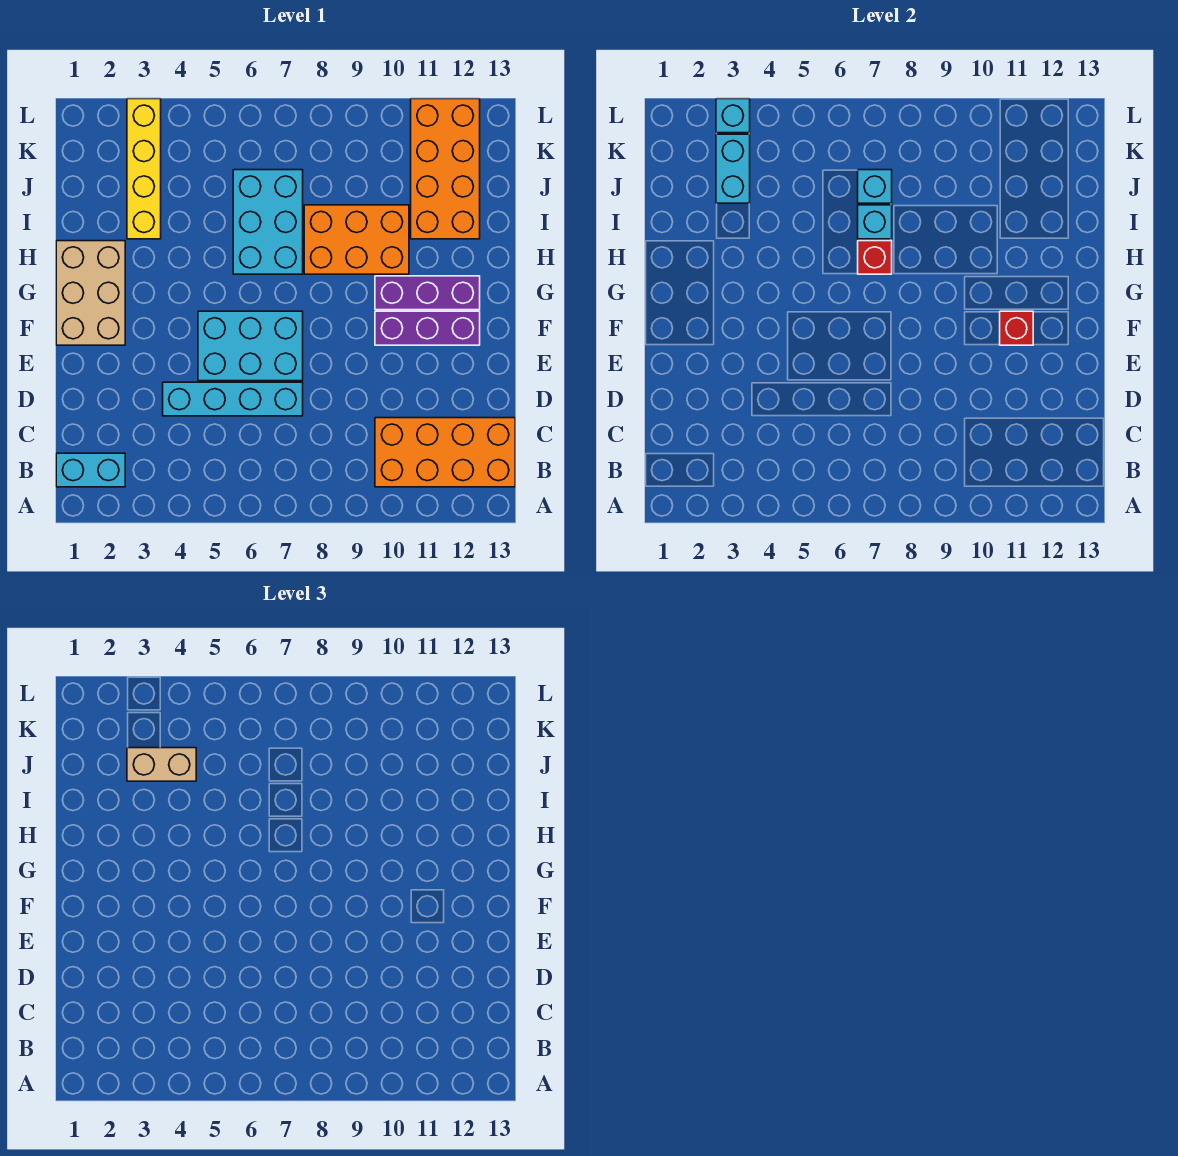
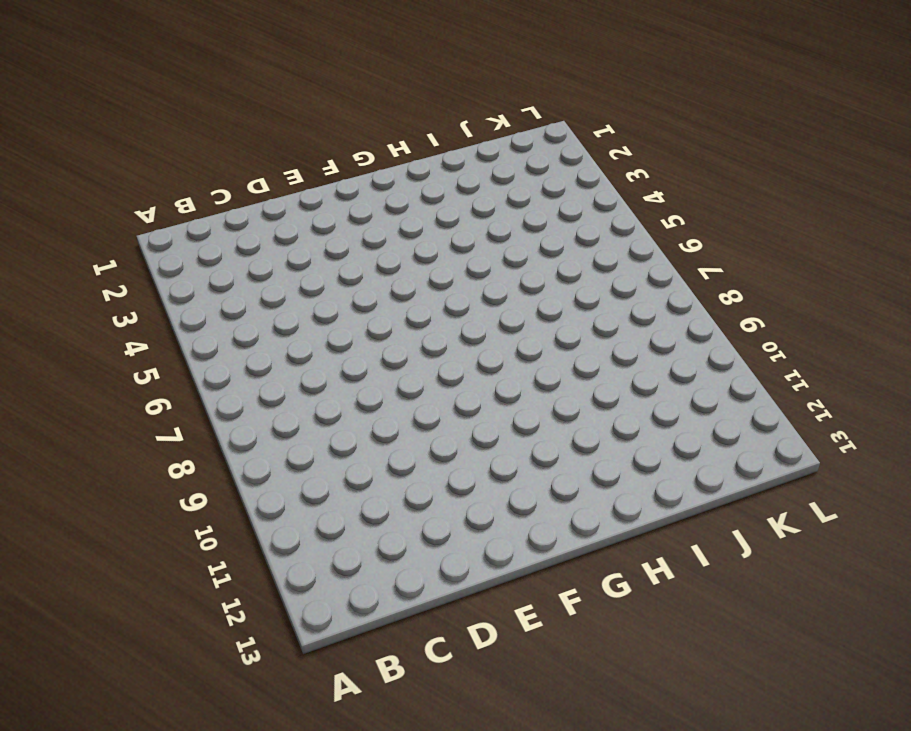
none -> cyan brick B1:B2 level 1
none -> orange brick B10:C13 level 1
none -> cyan brick D4:D7 level 1

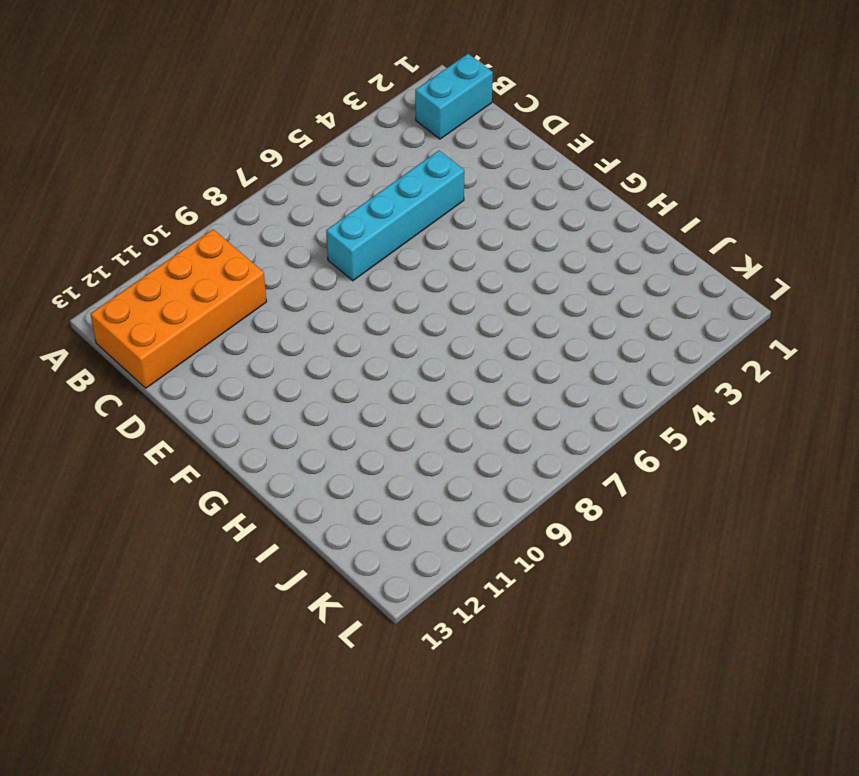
none -> cyan brick E5:F7 level 1
none -> tan brick F1:H2 level 1
none -> purple brick F10:F12 level 1

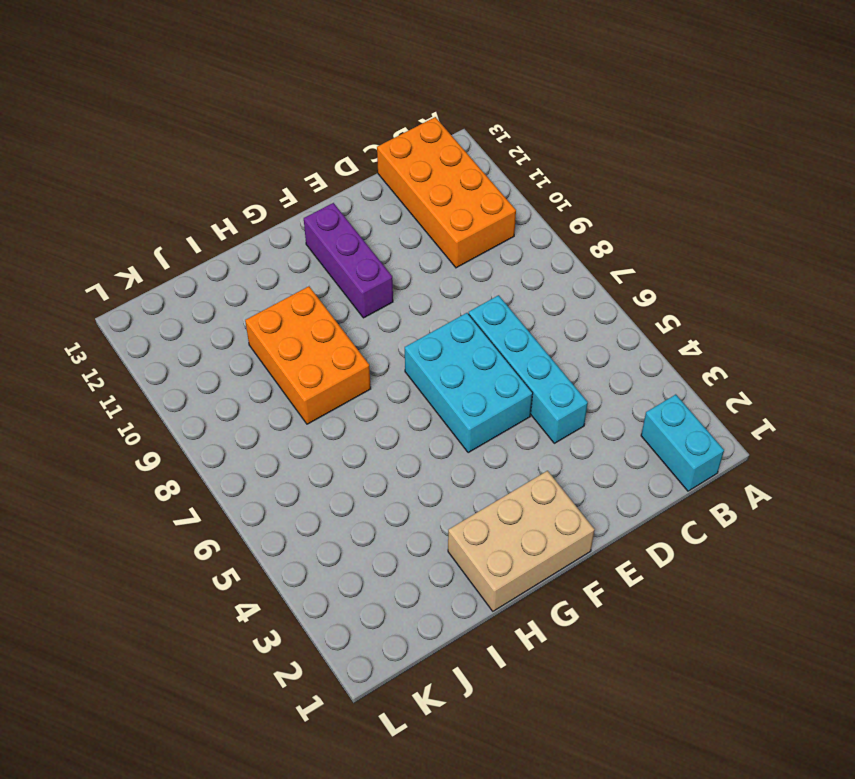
none -> purple brick G10:G12 level 1
none -> cyan brick H6:J7 level 1
none -> yellow brick I3:L3 level 1

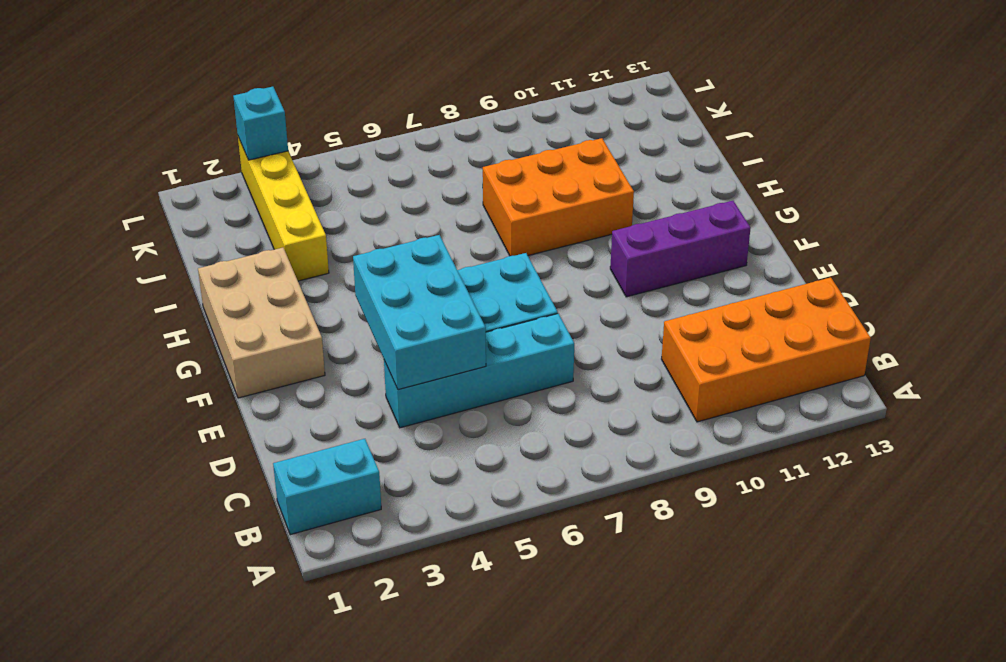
cyan brick D4:F5 level 2 -> cyan brick H6:J7 level 1
none -> purple brick G10:G12 level 1
none -> orange brick I11:L12 level 1
none -> red brick F11 level 2

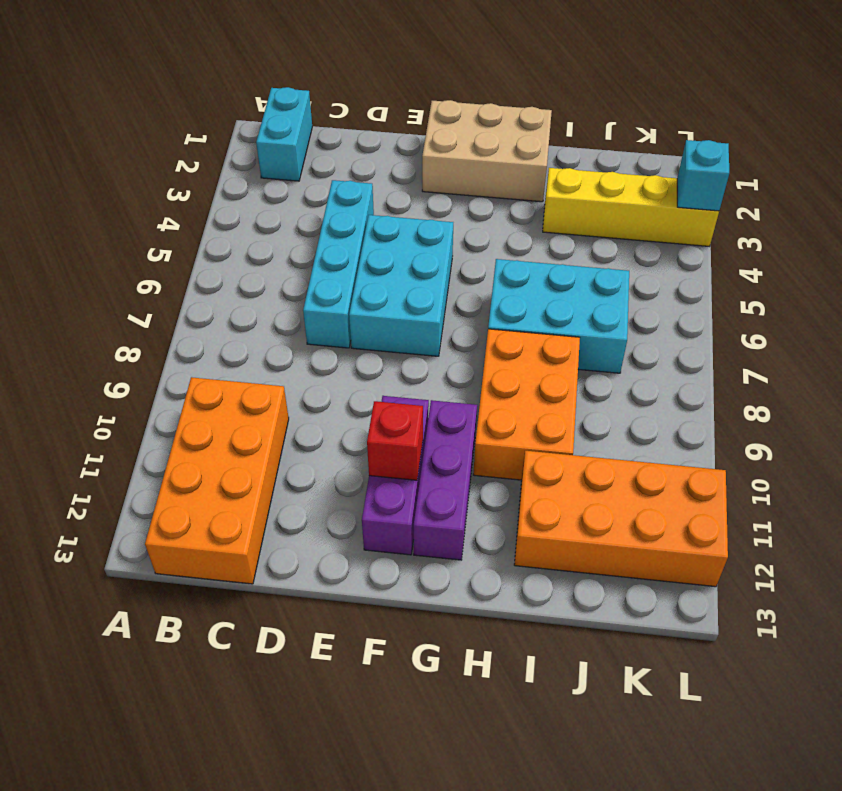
none -> red brick H7 level 2
none -> cyan brick I7 level 2
none -> cyan brick J3:K3 level 2

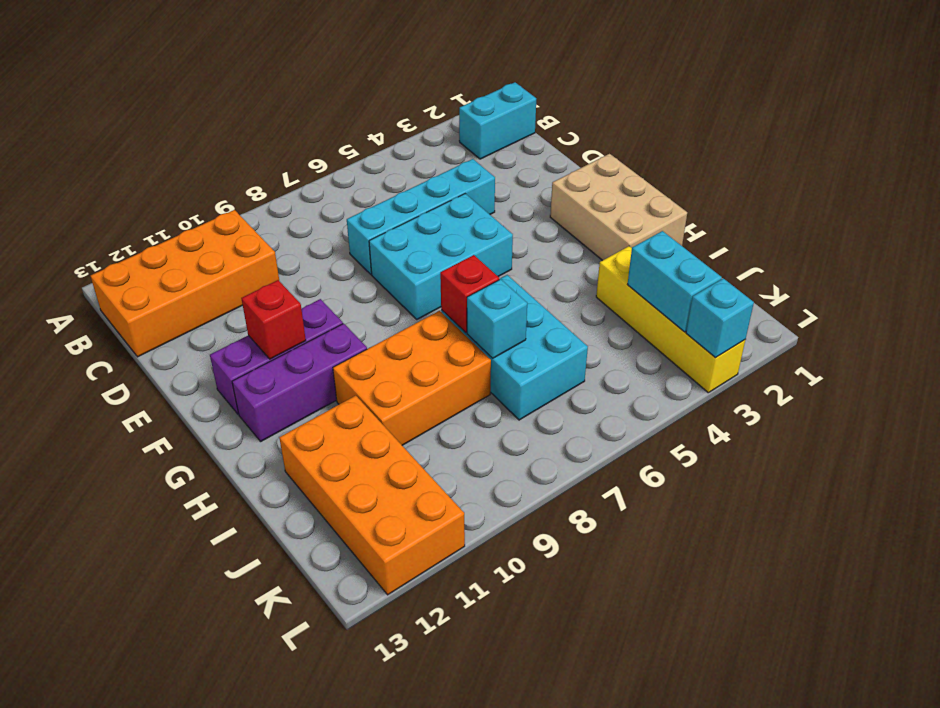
none -> cyan brick J7 level 2
none -> tan brick J3:J4 level 3

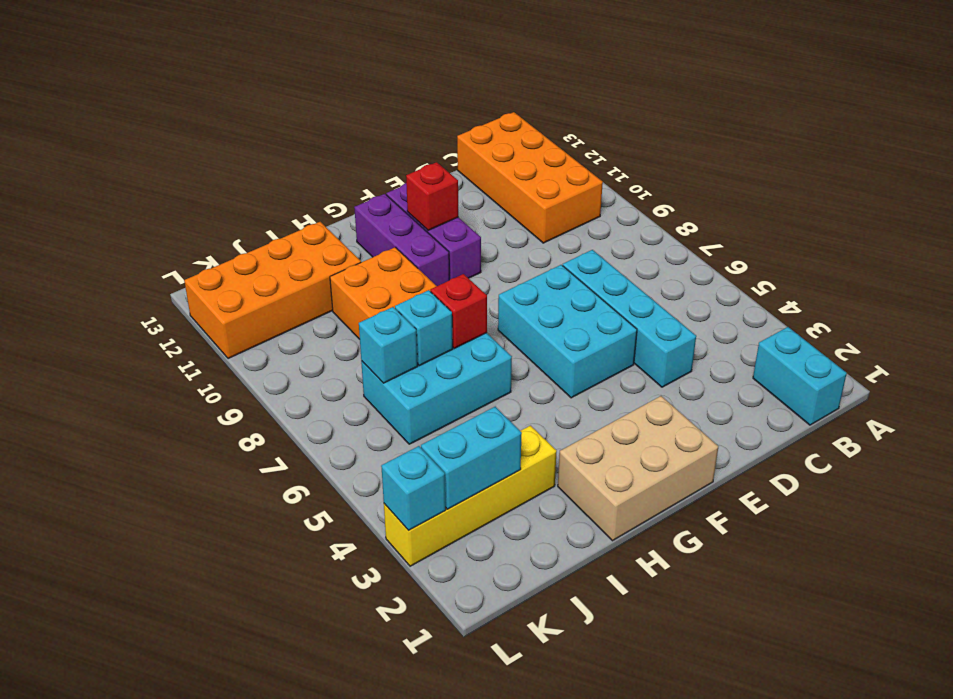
none -> tan brick J3:J4 level 3

